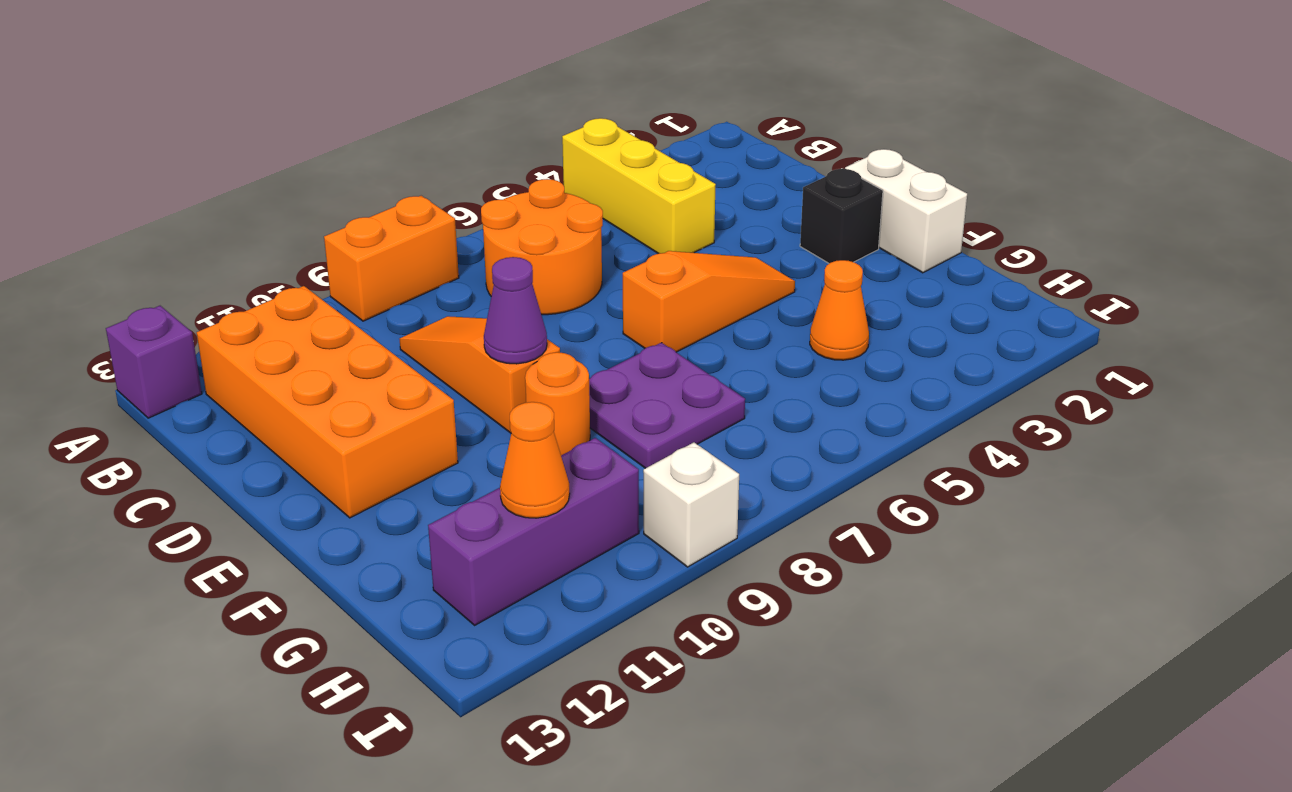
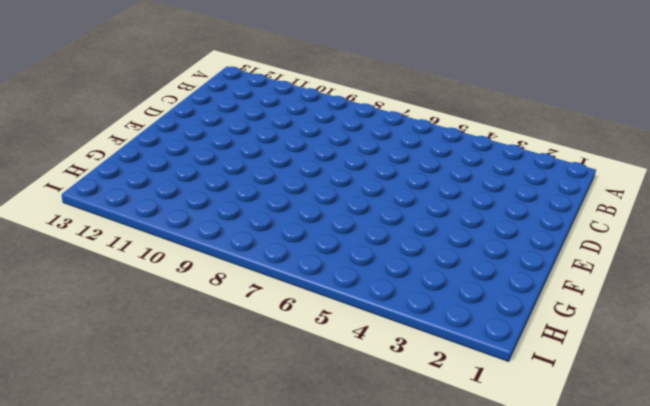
none -> yellow brick A4:C4 level 1
none -> orange brick A8:A9 level 1
none -> purple brick A13 level 1

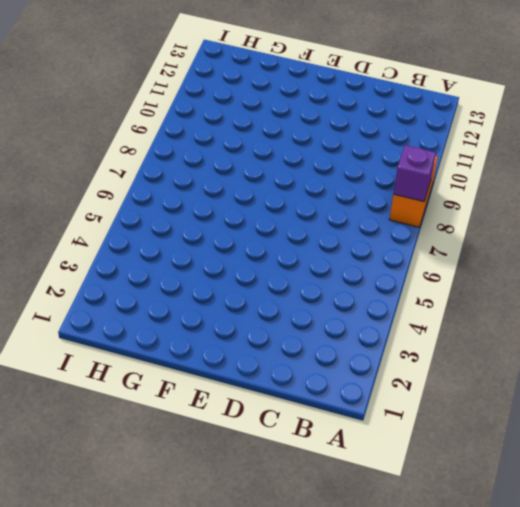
purple brick A8 level 2 -> purple brick A13 level 1
none -> yellow brick A4:C4 level 1
none -> orange round brick B6:C7 level 1
none -> orange brick B11:E12 level 1

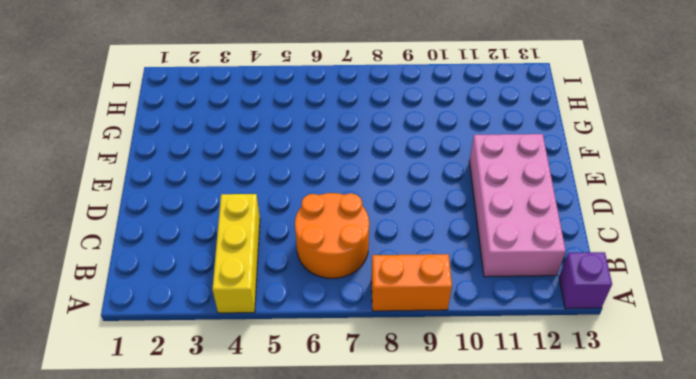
pink brick B11:E12 level 1 -> orange brick B11:E12 level 1
none -> orange slope C9:E9 level 1 top E
none -> white brick E1:F1 level 1
none -> black brick E2 level 1

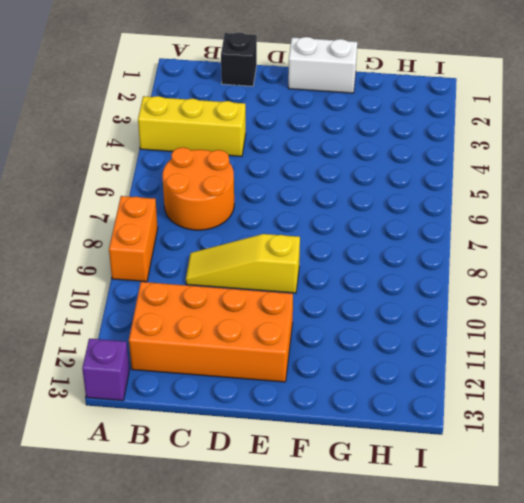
black brick C1 level 1 -> black brick E2 level 1
yellow slope C9:E9 level 1 top E -> orange slope C9:E9 level 1 top E
none -> orange slope E4:E6 level 1 top 6
none -> purple plate F7:G8 level 1
none -> orange round brick F9 level 1

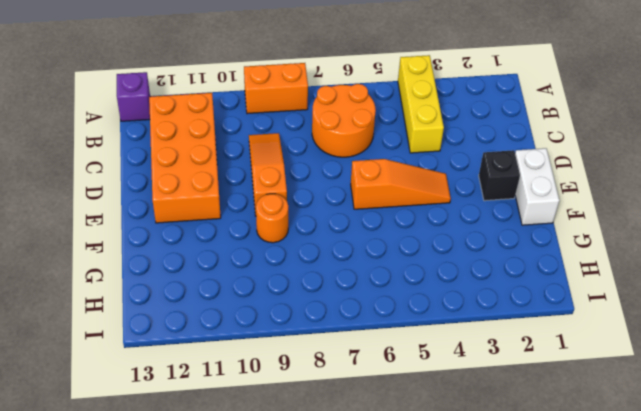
none -> purple plate F7:G8 level 1
none -> orange cone G4 level 1
none -> purple brick H10:H12 level 1

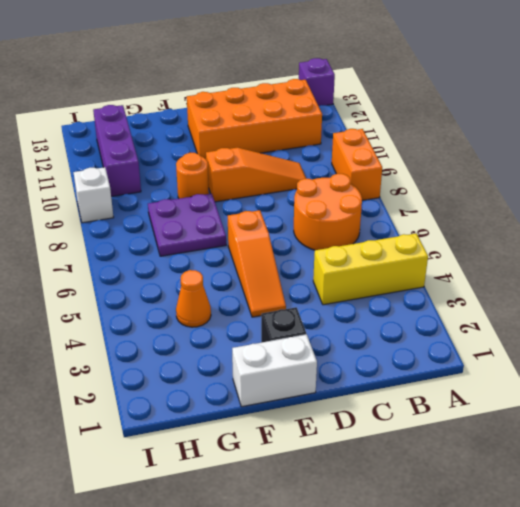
none -> purple cone E9 level 2
none -> orange cone H11 level 2

